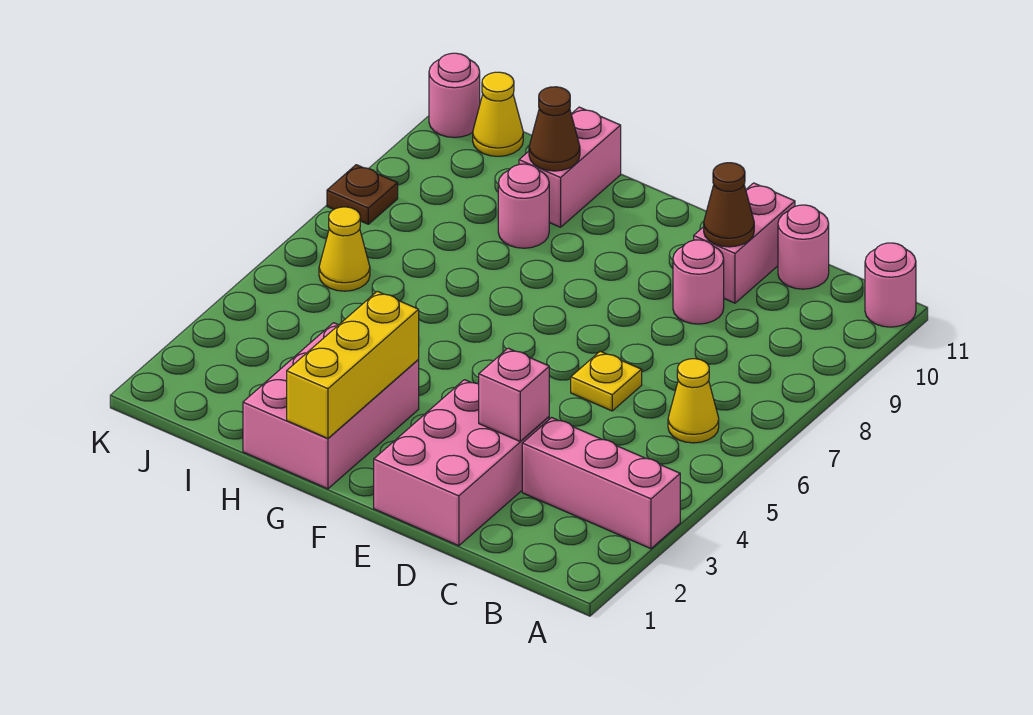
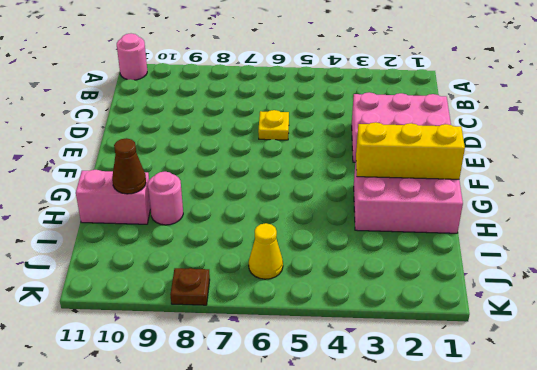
none -> pink brick A3:C3 level 1
none -> yellow cone B6 level 1
none -> pink round brick C11 level 1

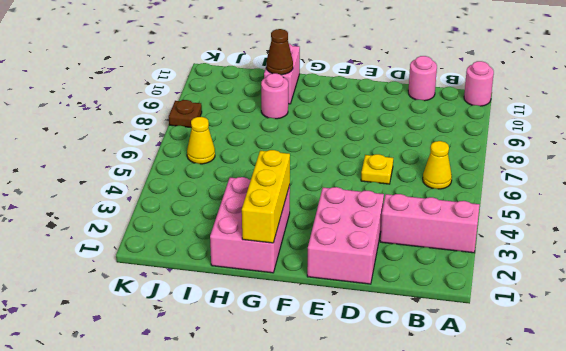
none -> pink round brick D9 level 1
none -> pink brick D10:D11 level 1
none -> yellow cone J11 level 1

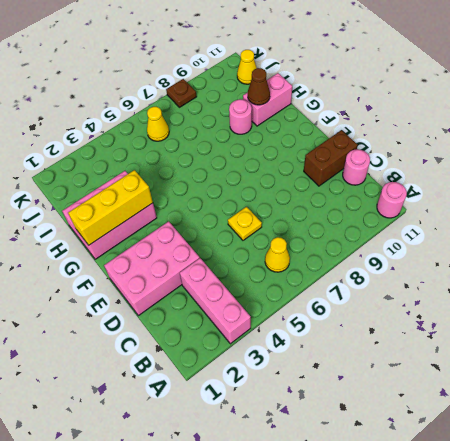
brown brick D10:D11 level 1 -> pink brick D10:D11 level 1
none -> pink round brick D9 level 1
none -> pink round brick K11 level 1
none -> pink brick D3 level 2

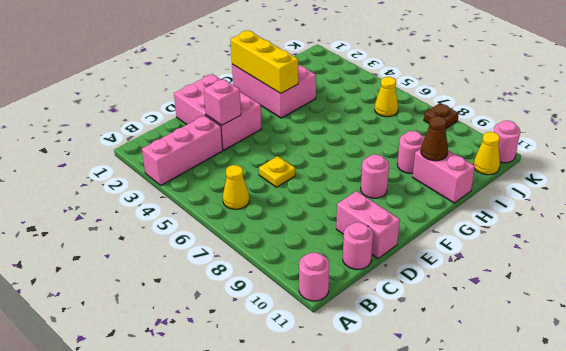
pink round brick F9 level 1 -> pink round brick D9 level 1
none -> brown cone D10 level 2

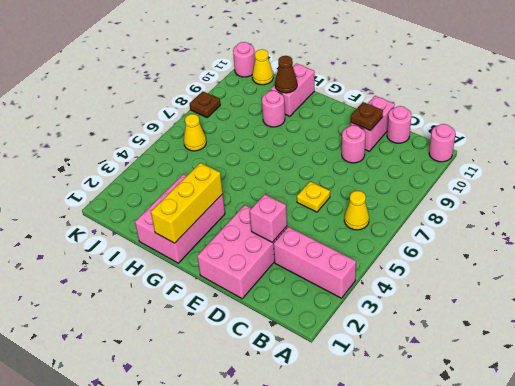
brown plate D10 level 2 -> brown cone D10 level 2

